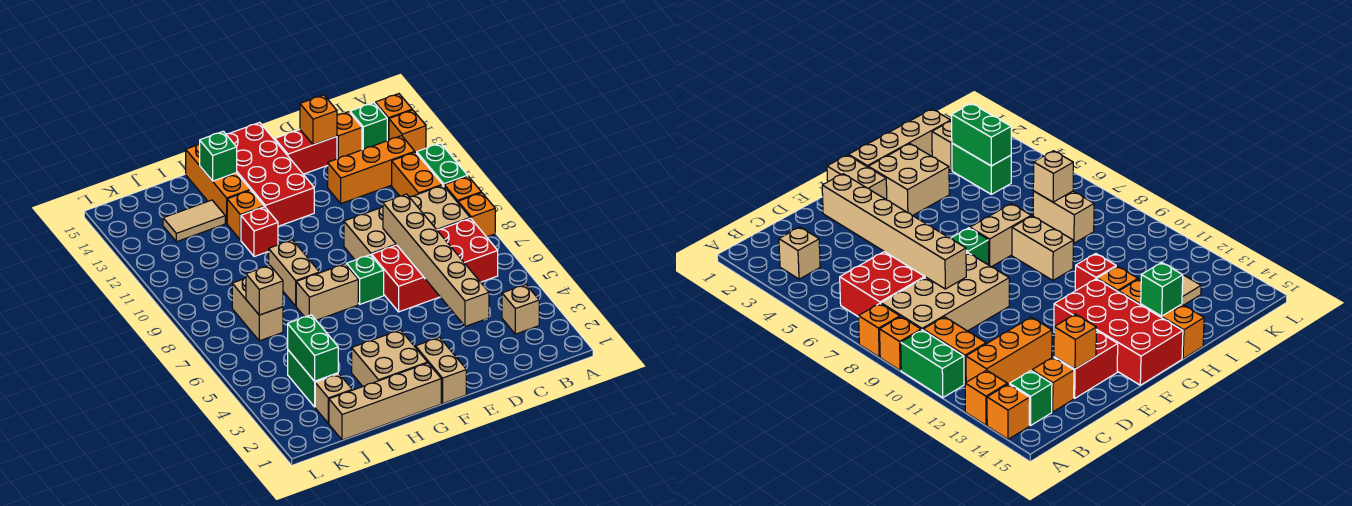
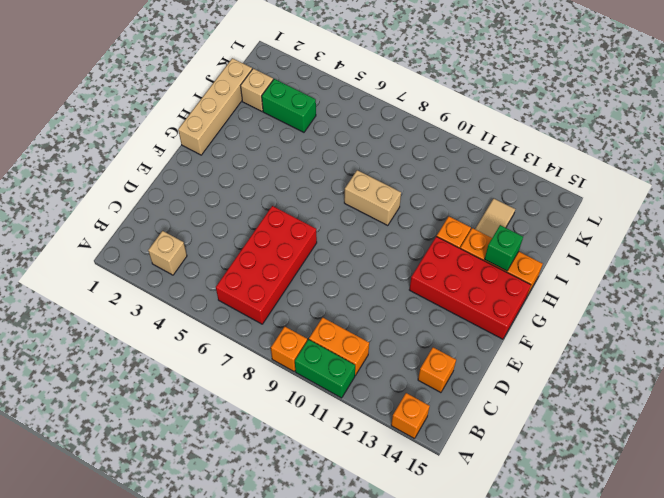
none -> orange brick A8 level 1
none -> orange brick A13 level 1
none -> tan brick B8:E9 level 1
none -> orange brick B12:D12 level 1

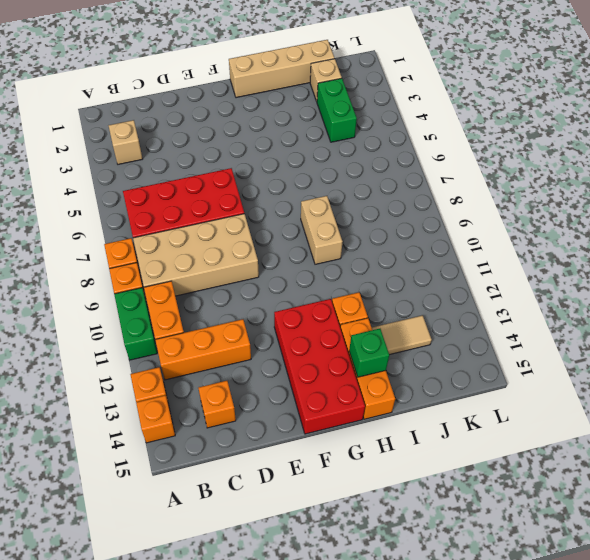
none -> green brick B14 level 1
none -> red brick D14:E14 level 1
none -> tan brick F1:F2 level 1
none -> green brick F7 level 1

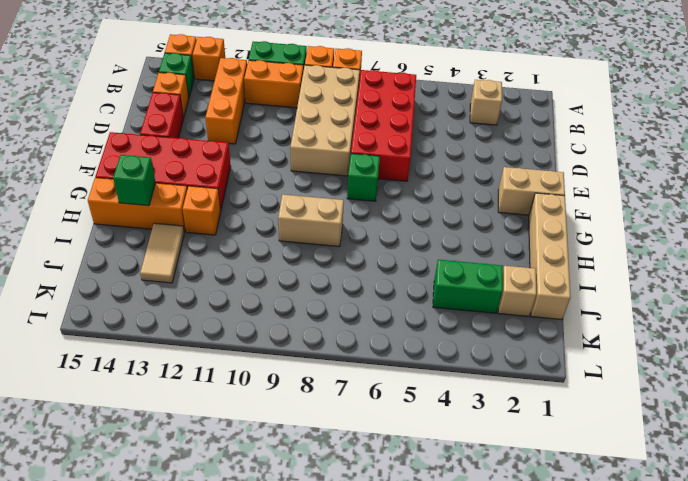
none -> tan brick G2:H3 level 1
none -> tan brick G7:H7 level 1
none -> red brick H11 level 1
none -> tan brick J7:J8 level 1

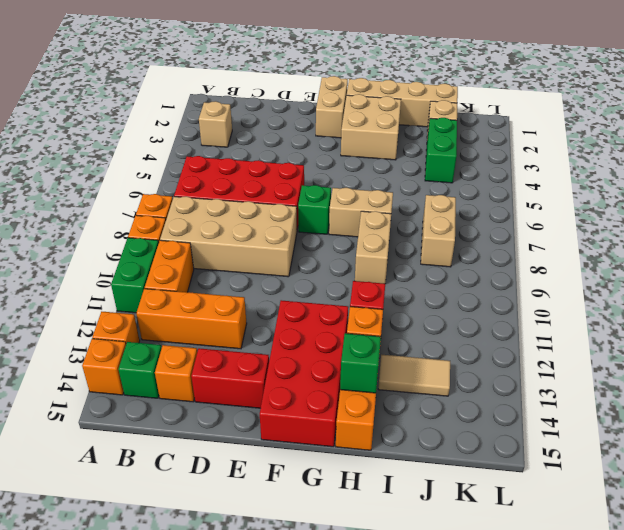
none -> tan brick D3:D8 level 2
none -> orange brick D14 level 2
none -> green brick J3:J4 level 2
none -> tan brick J7 level 2

